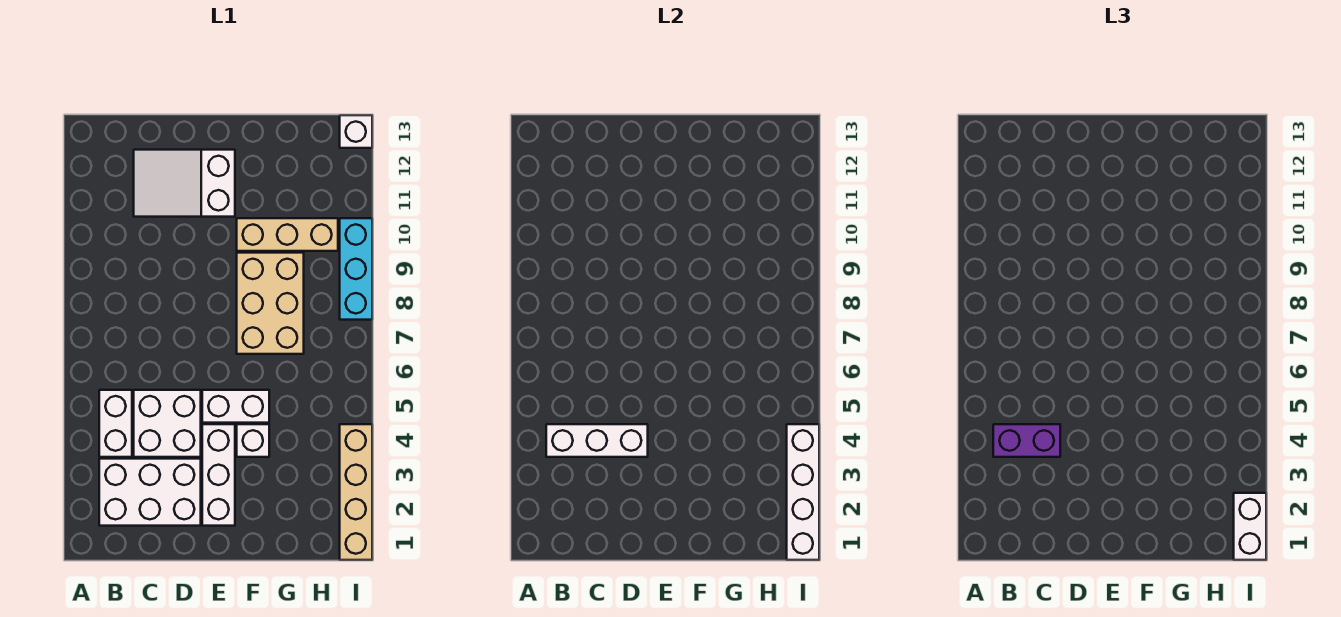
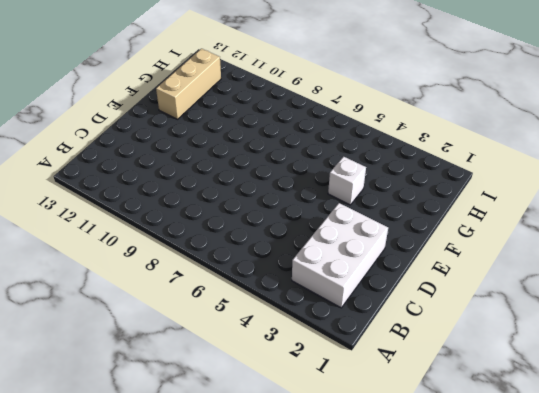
tan brick F12:H12 level 1 -> tan brick F10:H10 level 1
none -> white brick B4:B5 level 1
none -> white brick C4:D5 level 1
none -> white slope C11:E12 level 1 top E

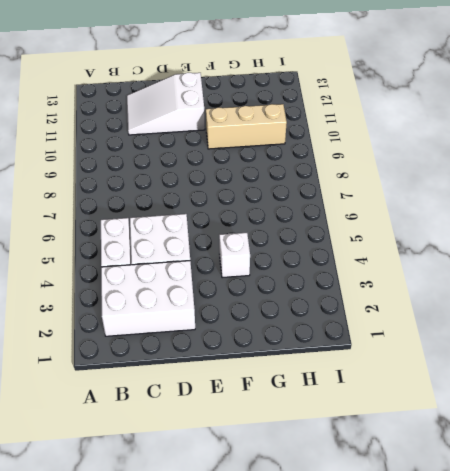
none -> white brick E2:E4 level 1
none -> white brick E5:F5 level 1
none -> tan brick F7:G9 level 1

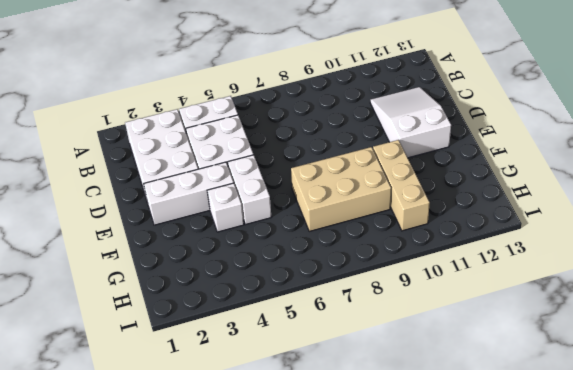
none -> tan brick I1:I4 level 1
none -> cyan brick I8:I10 level 1
none -> white brick I13 level 1

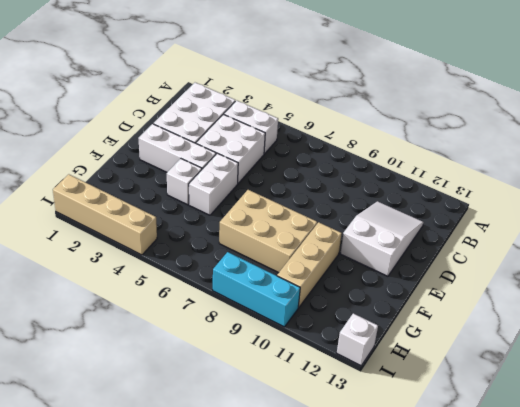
none -> white brick B4:D4 level 2
none -> white brick I1:I4 level 2
none -> purple brick B4:C4 level 3

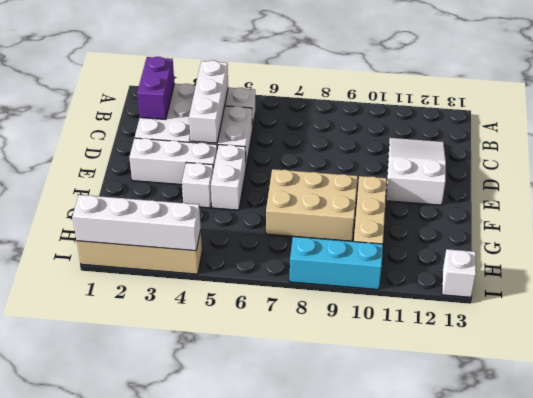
purple brick B2:C2 level 2 -> purple brick B4:C4 level 3
none -> white brick I1:I2 level 3

